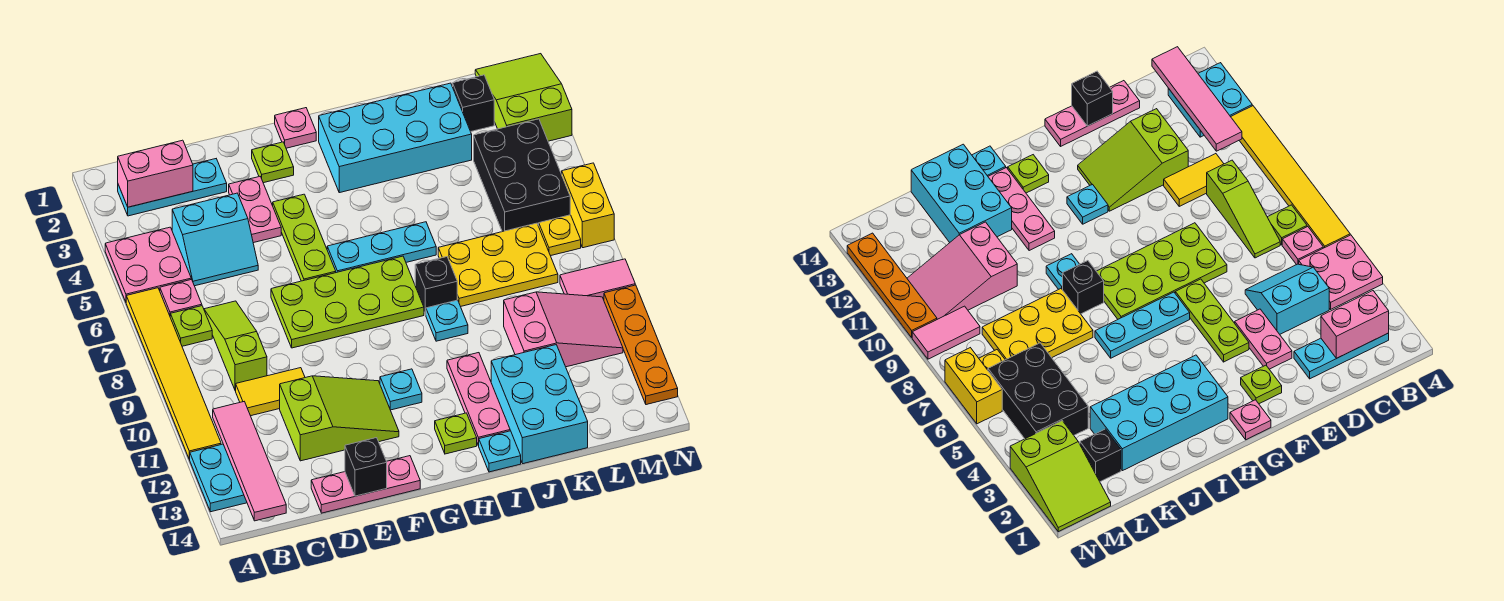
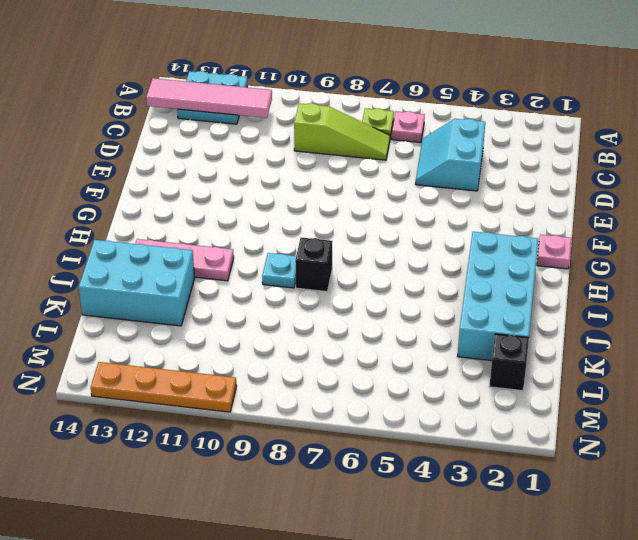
none -> pink plate A4:B5 level 1
none -> yellow tile A6:A11 level 1
none -> cyan plate B2:D2 level 1
none -> yellow tile C10:D10 level 1

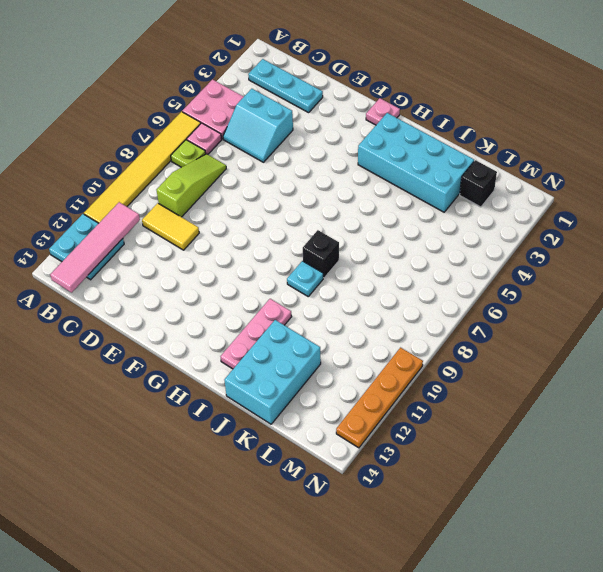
none -> lime slope D11:F12 level 1 top D
none -> pink plate D14:F14 level 1
none -> pink plate E3:E4 level 1
none -> lime plate E7:H8 level 1

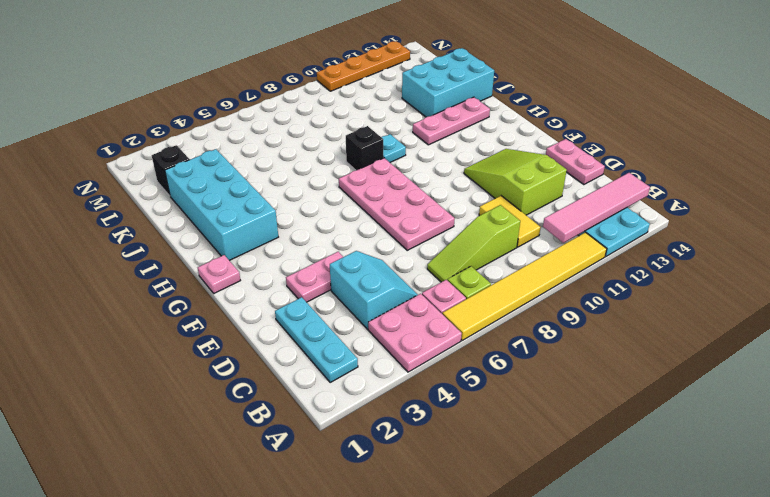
pink plate D14:E14 level 1 -> pink plate D14:F14 level 1
pink plate E7:H8 level 1 -> lime plate E7:H8 level 1
none -> lime plate F2 level 1
none -> lime plate F4:F6 level 1
none -> cyan plate G6:I6 level 1
none -> cyan plate G11 level 1

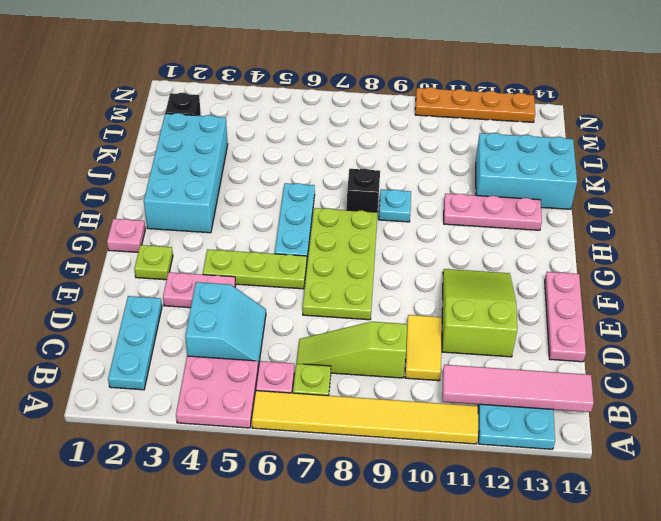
none -> cyan plate G11 level 1
none -> lime plate H13 level 1
none -> cyan plate I14 level 1
none -> yellow plate J7:L8 level 1

